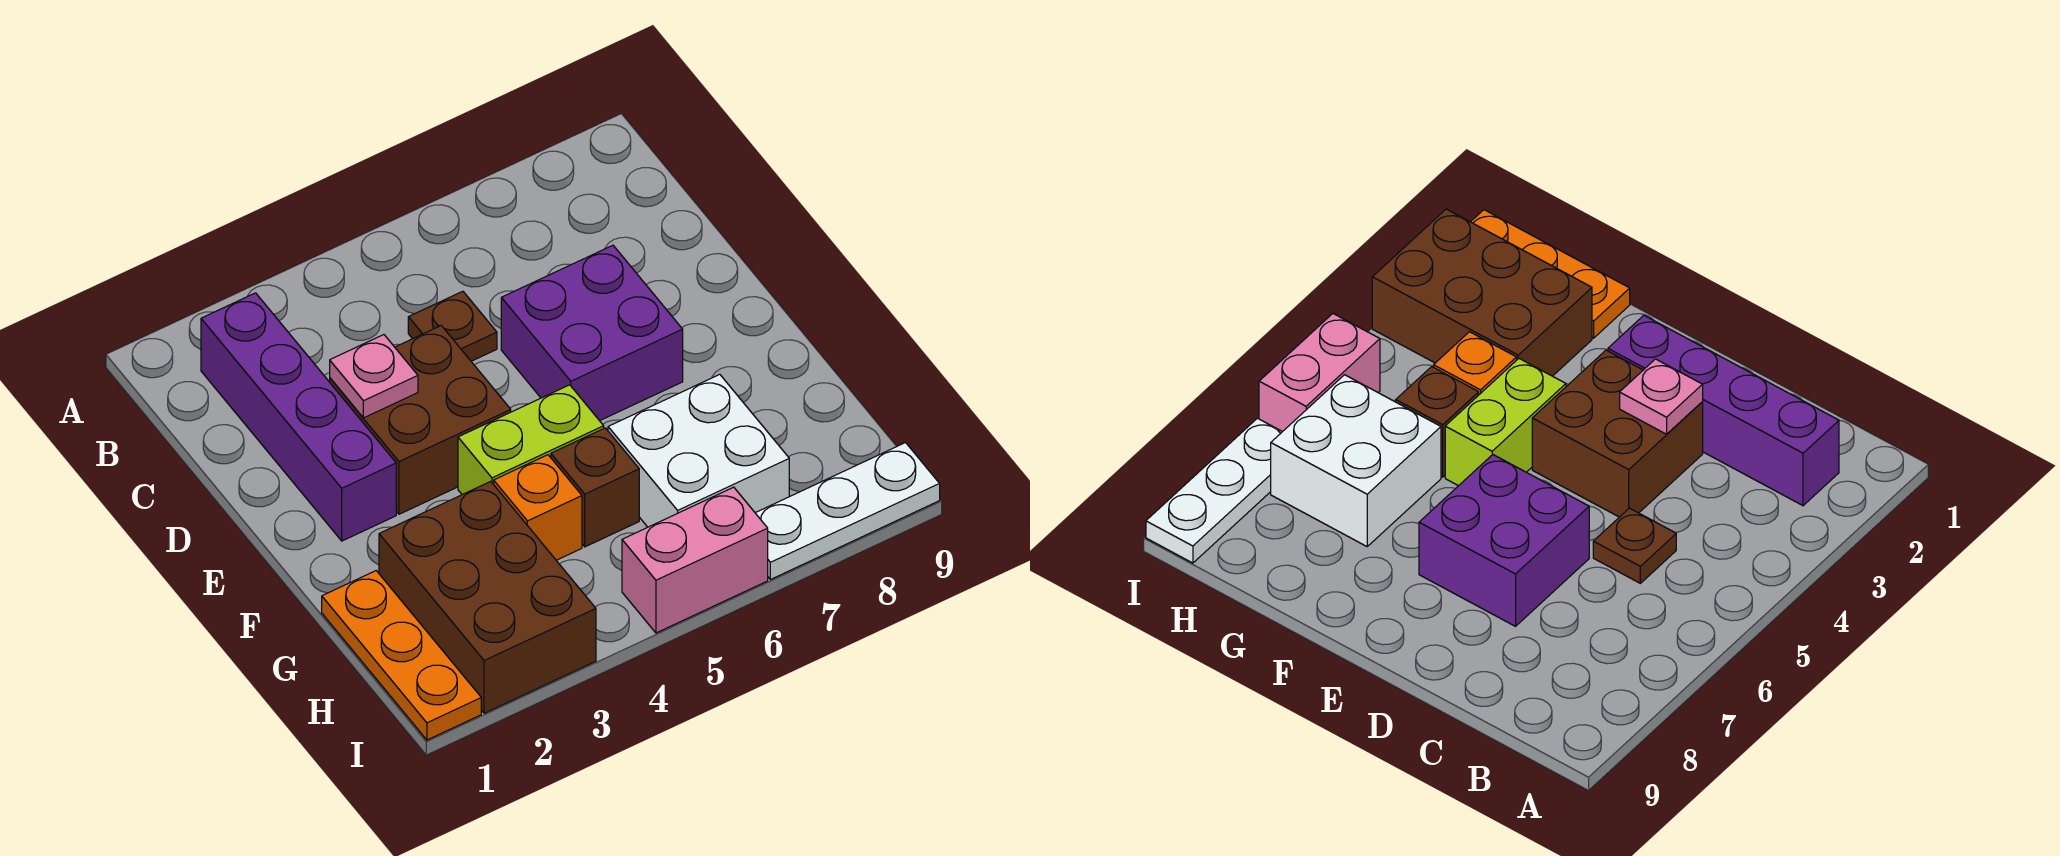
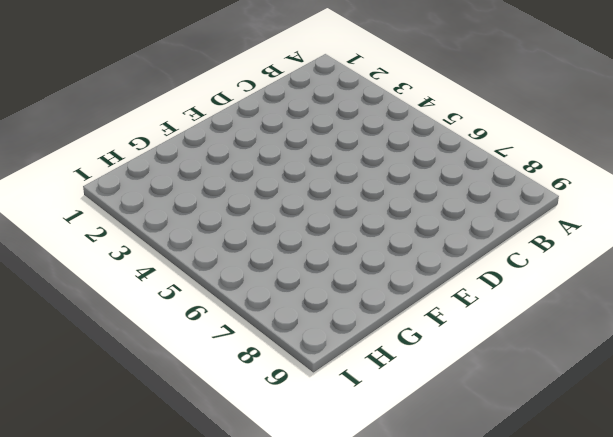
none -> purple brick B2:E2 level 1
none -> brown plate C5 level 1
none -> brown brick D3:E4 level 1

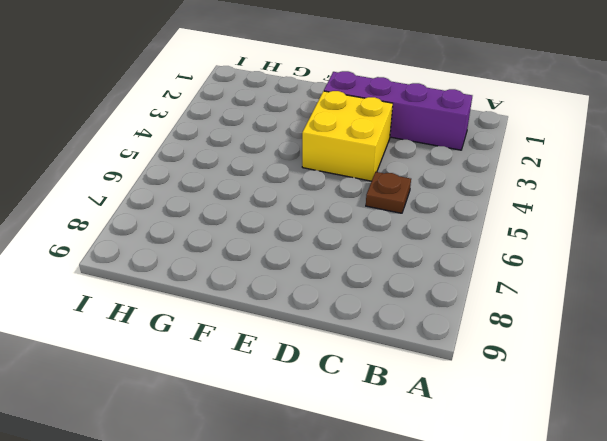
yellow brick D3:E4 level 1 -> brown brick D3:E4 level 1
none -> purple brick D6:E7 level 1
none -> lime brick F4:F5 level 1
none -> orange plate G1:I1 level 1

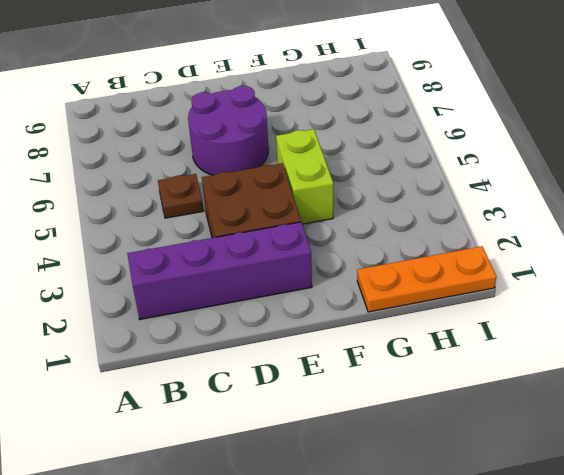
purple round brick D6:E7 level 1 -> purple brick D6:E7 level 1
none -> brown brick G2:I3 level 1
none -> orange brick G4 level 1
none -> brown brick G5 level 1

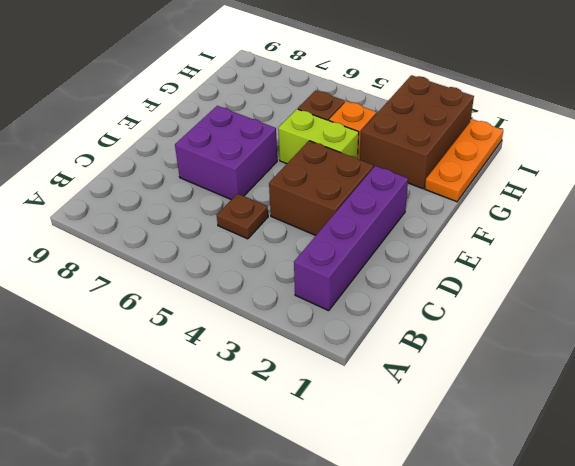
none -> white brick G6:H7 level 1
none -> pink brick I5:I6 level 1
none -> white plate I7:I9 level 1

